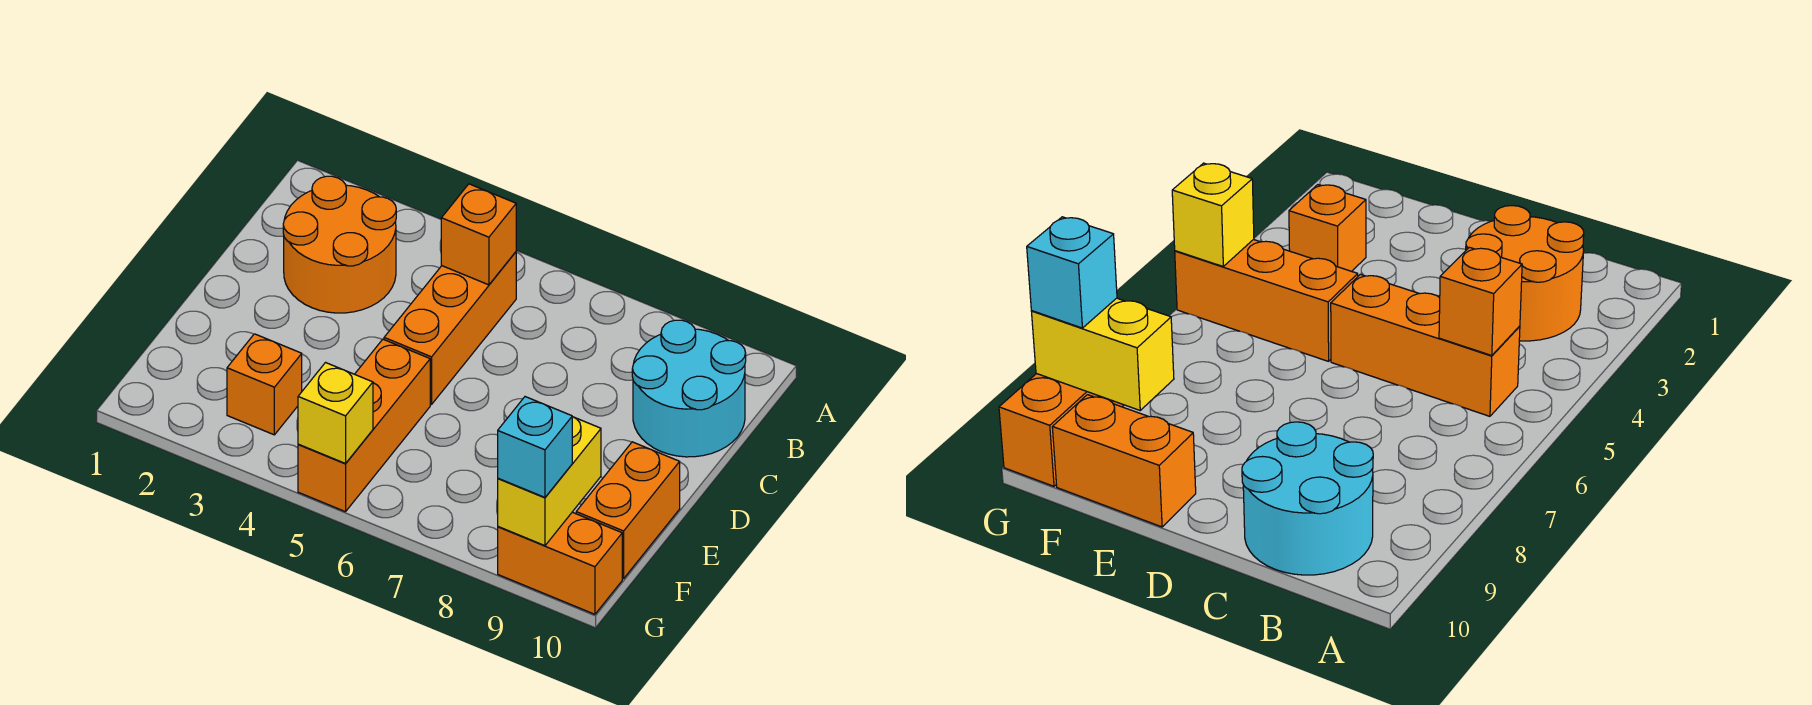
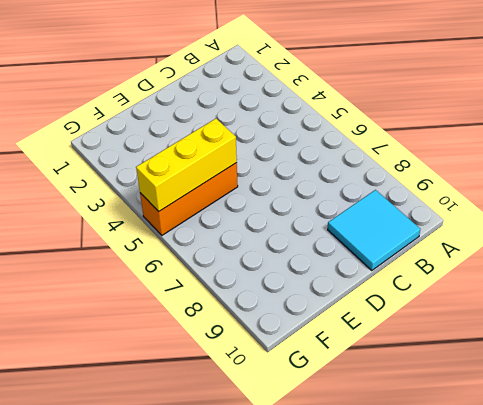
cyan tile B9:C10 level 1 -> cyan round brick B9:C10 level 1
yellow brick E5:G5 level 2 -> yellow brick G5 level 2
none -> orange round brick B2:C3 level 1
none -> orange brick B5:D5 level 1

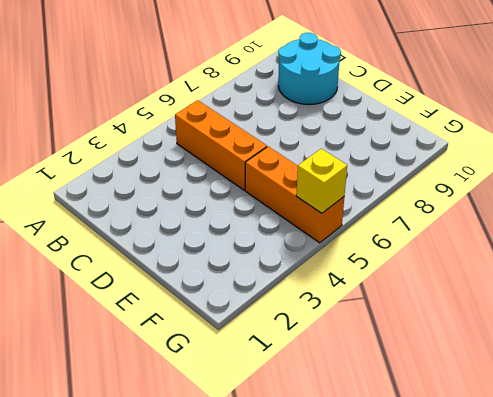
none -> orange round brick B2:C3 level 1
none -> orange brick E10:F10 level 1

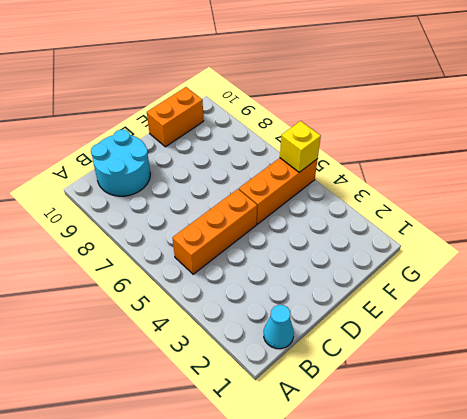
cyan cone B1 level 1 -> none
none -> orange round brick B2:C3 level 1
none -> orange brick F3 level 1

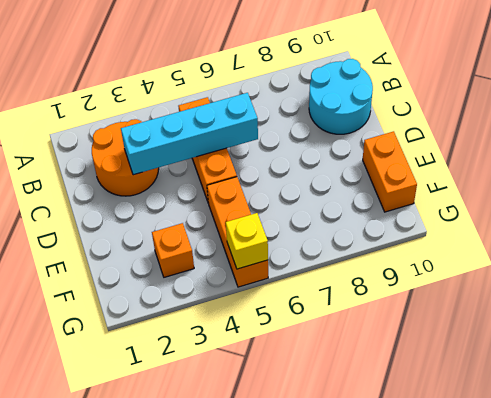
cyan brick C3:C6 level 2 -> none
none -> orange brick G9:G10 level 1
none -> orange brick B5 level 2

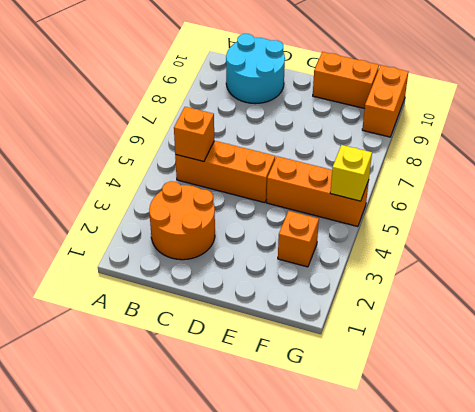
none -> yellow brick F9:G9 level 2
none -> cyan brick G9 level 3

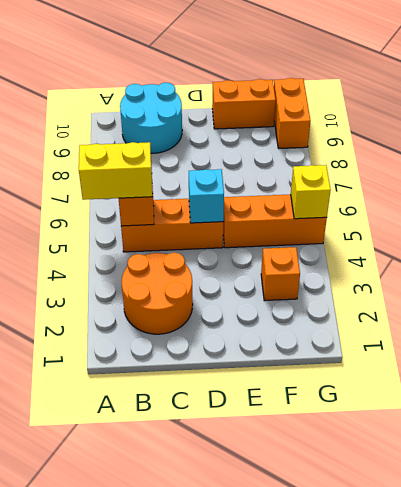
yellow brick A5:B5 level 3 -> yellow brick F9:G9 level 2
cyan brick D5 level 2 -> cyan brick G9 level 3

